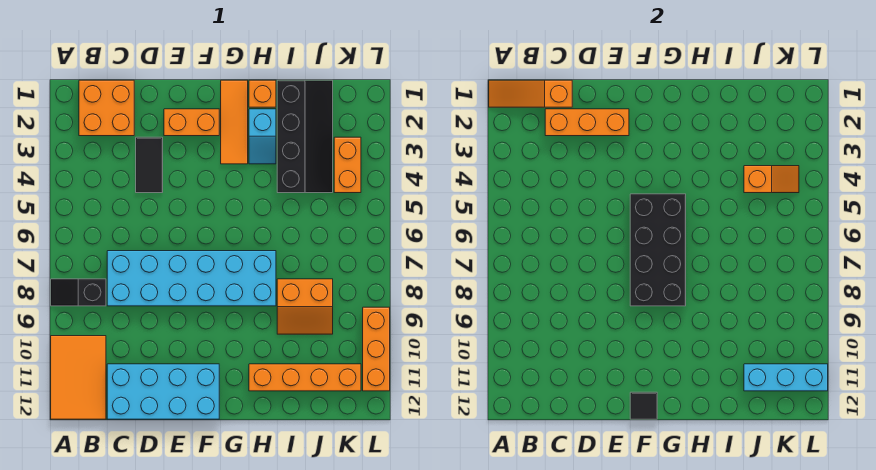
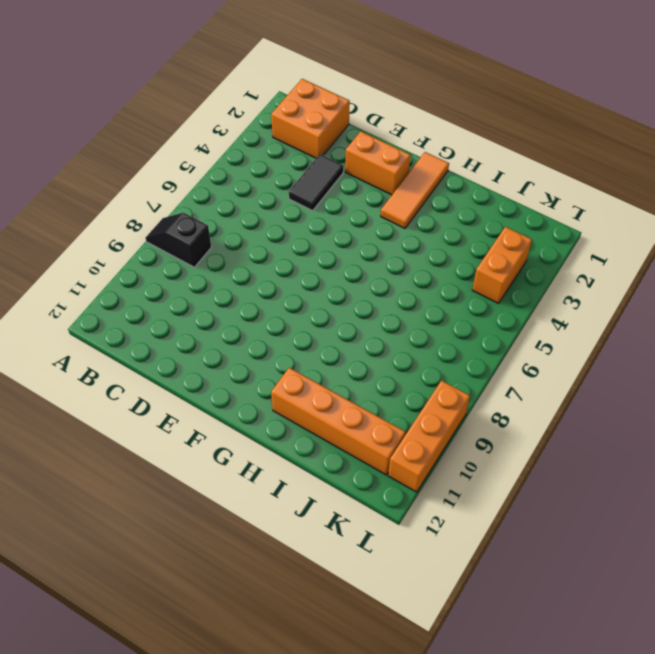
none -> orange tile A10:B12 level 1
none -> cyan brick C7:H8 level 1
none -> cyan brick C11:F12 level 1

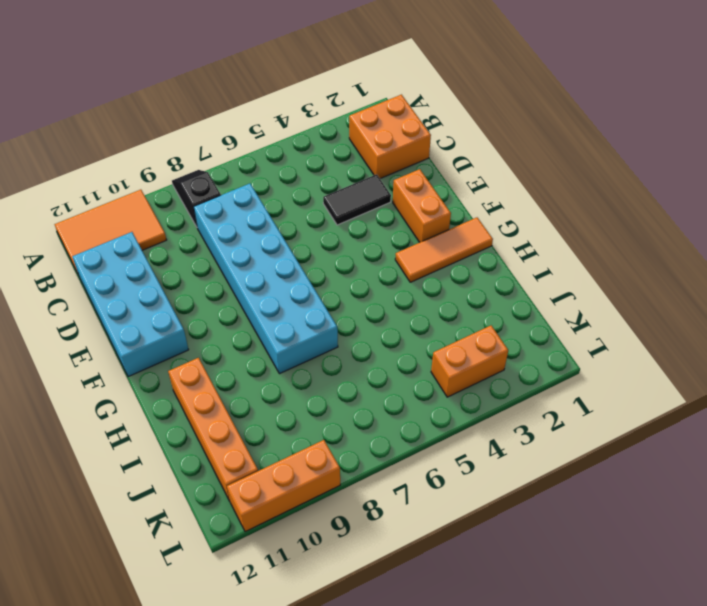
none -> orange brick H1 level 1
none -> cyan slope H2:H3 level 1 top 2
none -> black slope I1:J4 level 1 top I

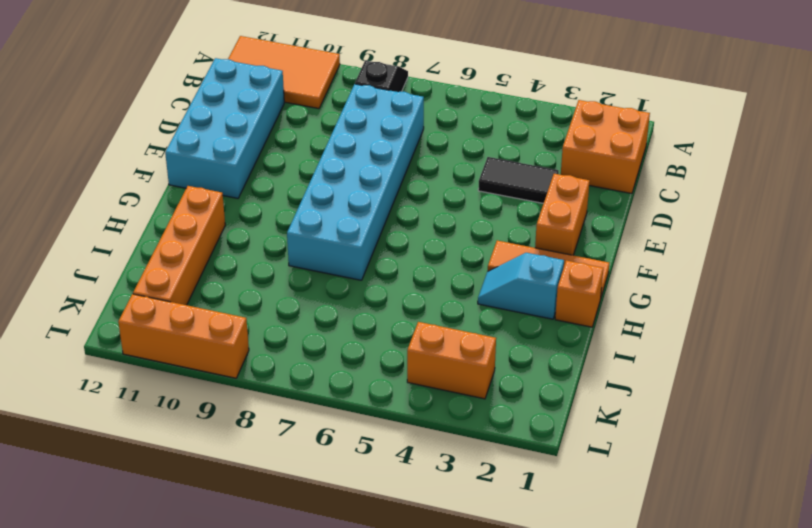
none -> black slope I1:J4 level 1 top I
none -> orange slope I8:J9 level 1 top 8
none -> orange slope A1:C1 level 2 top C

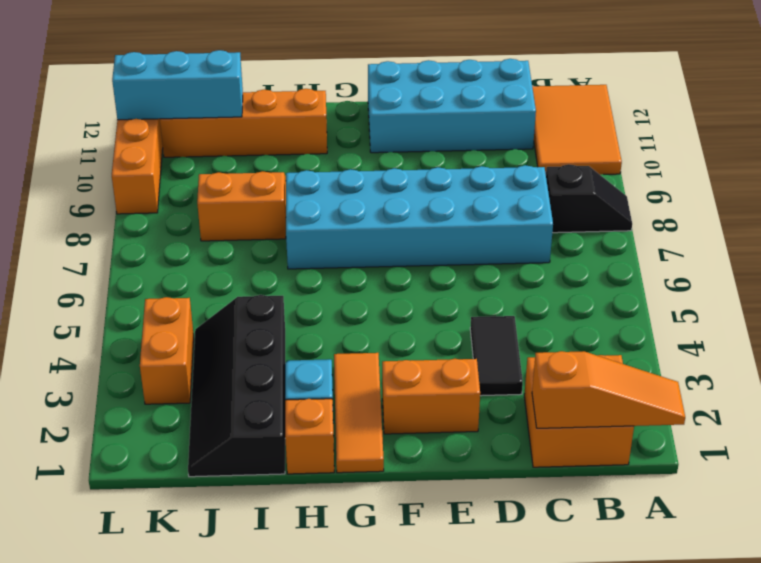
none -> orange brick C2:E2 level 2
none -> black brick F5:G8 level 2
none -> black tile F12 level 2

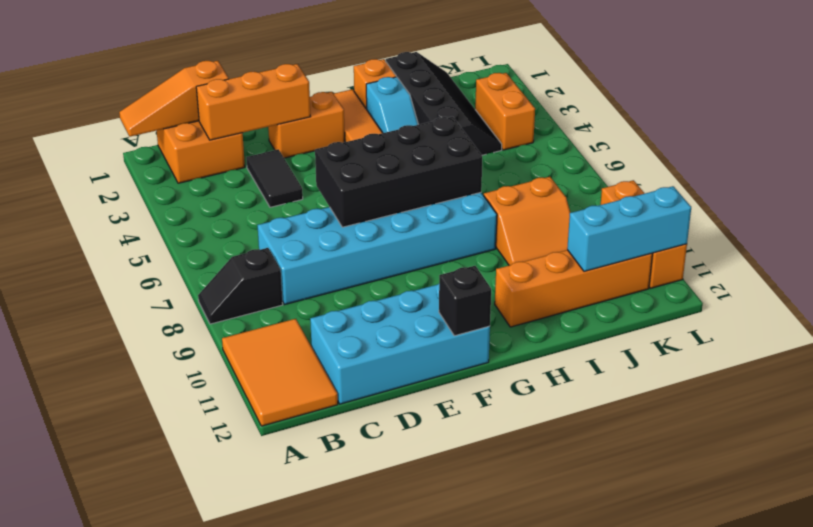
black brick E6:H7 level 2 -> black brick F5:G8 level 2
black brick F12 level 2 -> black tile F12 level 2
none -> orange slope J4:K4 level 2 top J

